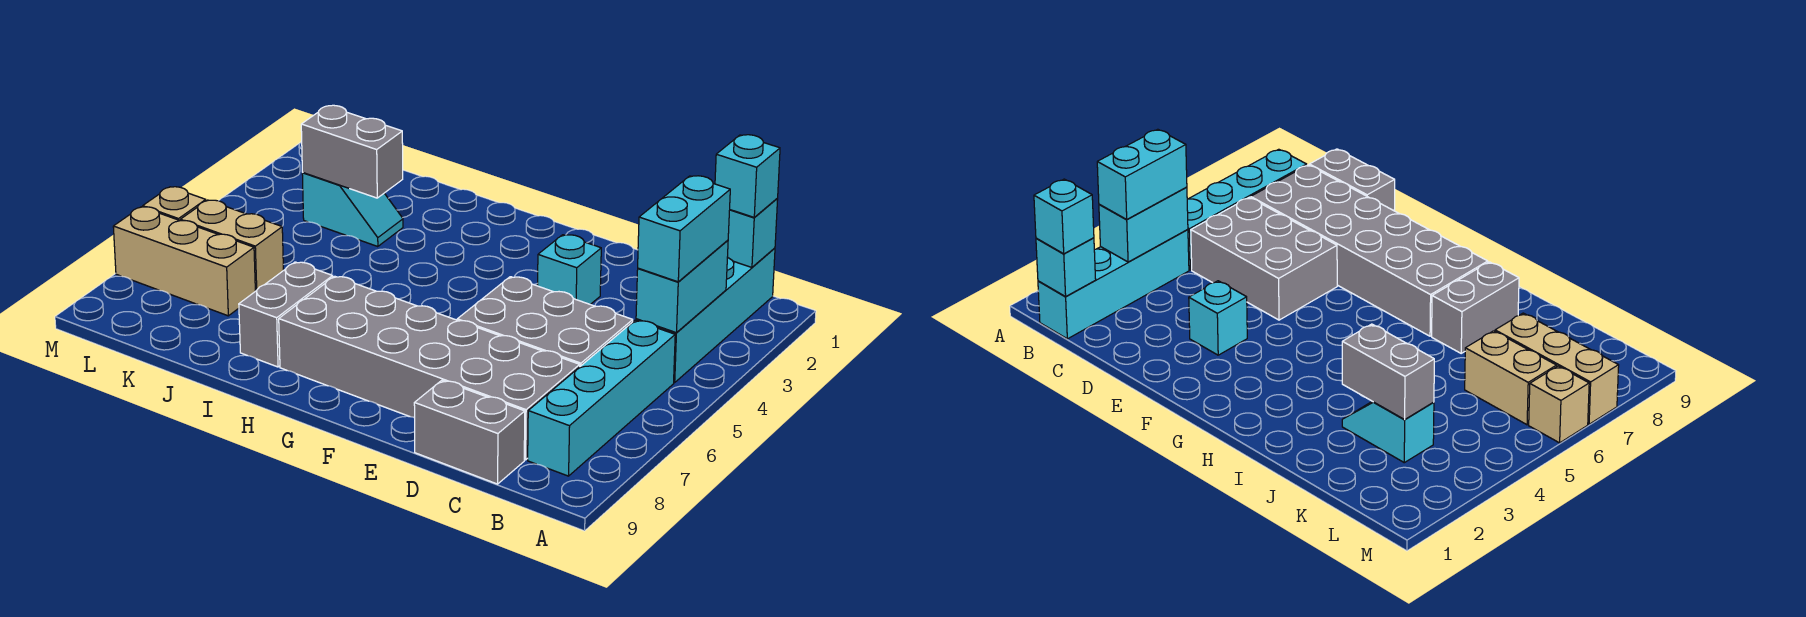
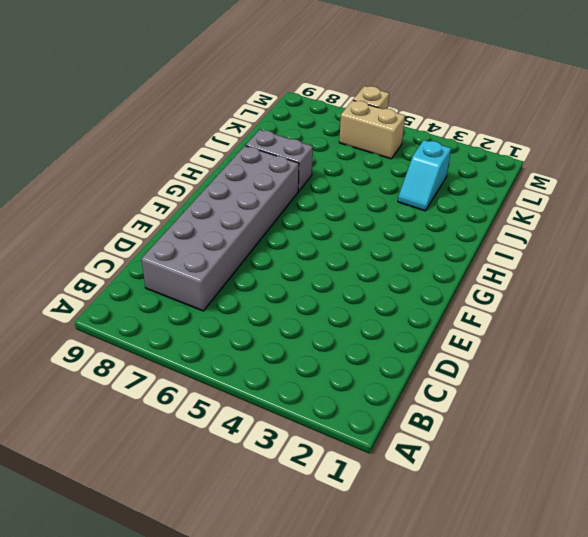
tan brick L5:L6 level 1 -> tan brick K6:L6 level 1
none -> cyan brick B1:B4 level 1
none -> cyan brick B5:B8 level 1
none -> grey brick C5:E6 level 1

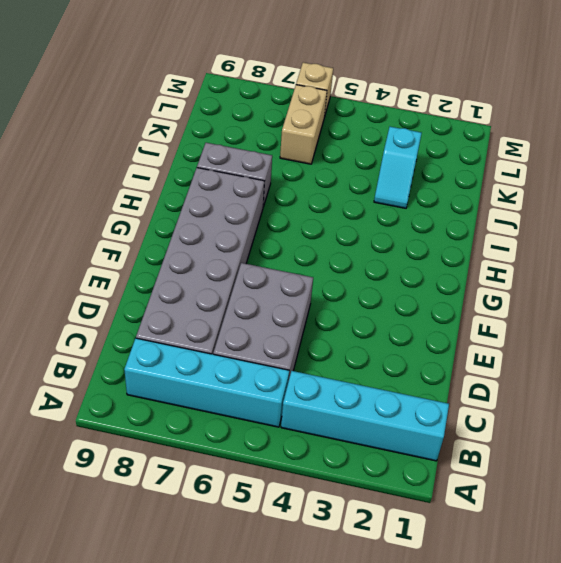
none -> grey brick C9:D9 level 1
none -> cyan brick E3 level 1
none -> tan brick K7:M7 level 1

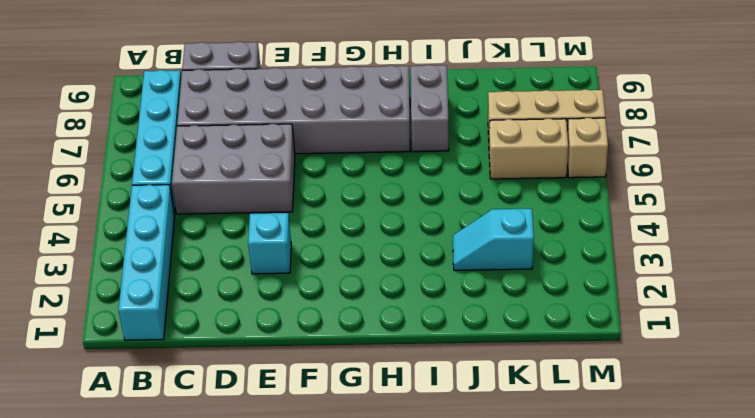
none -> cyan brick B1 level 2
none -> cyan brick B3:B4 level 2
none -> grey brick J3:K3 level 2

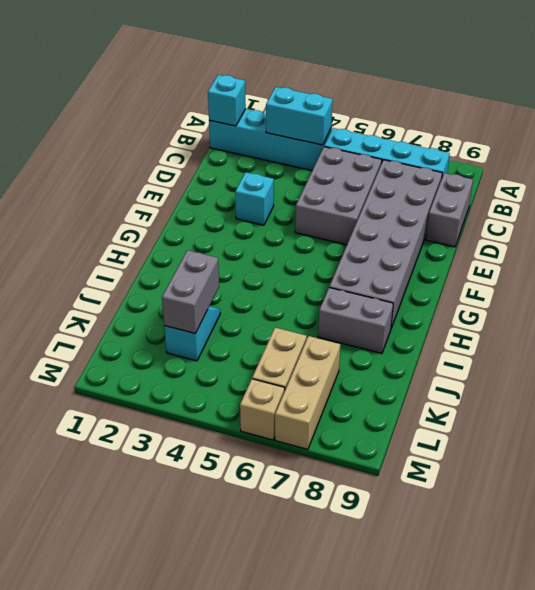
none -> cyan brick B1 level 3
none -> cyan brick B3:B4 level 3

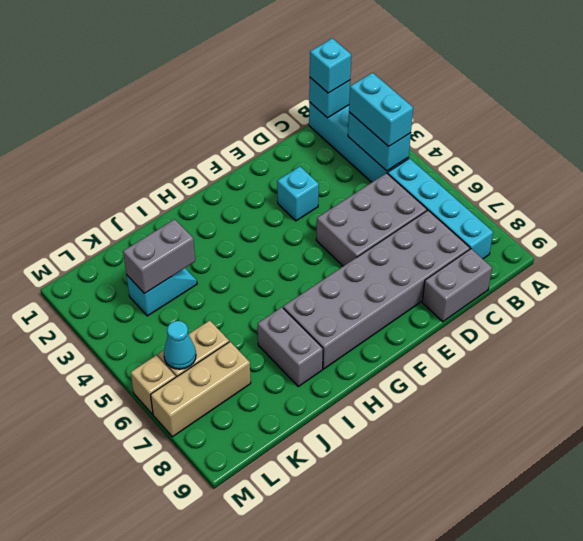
cyan cone L6 level 2 -> none

